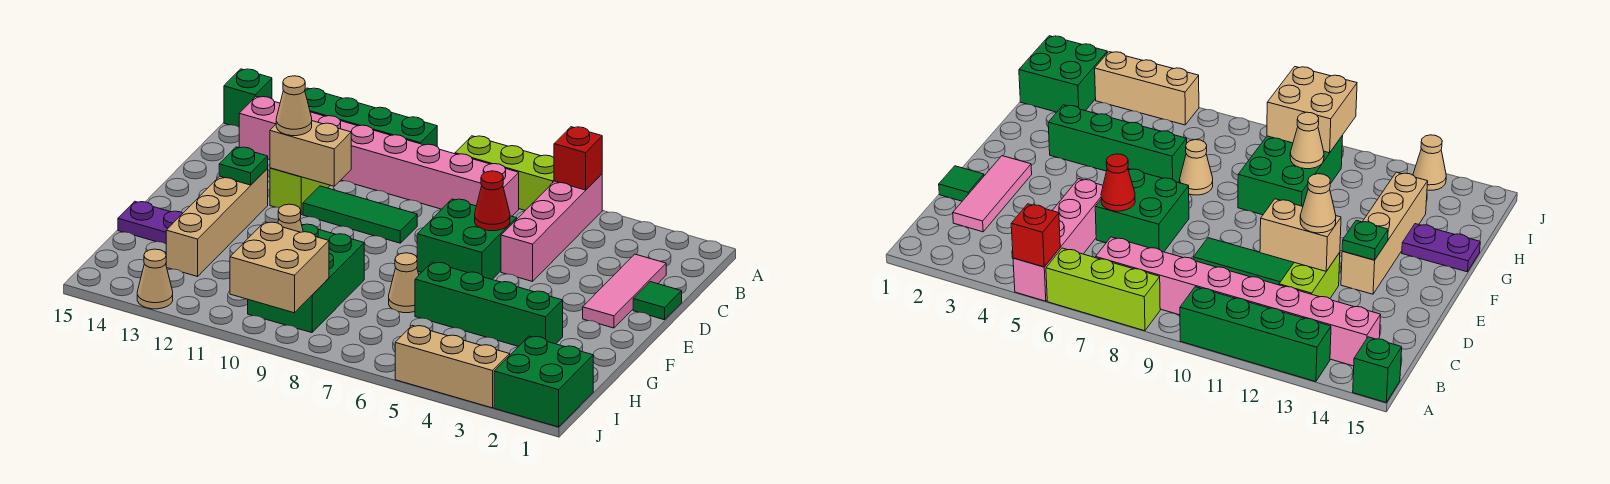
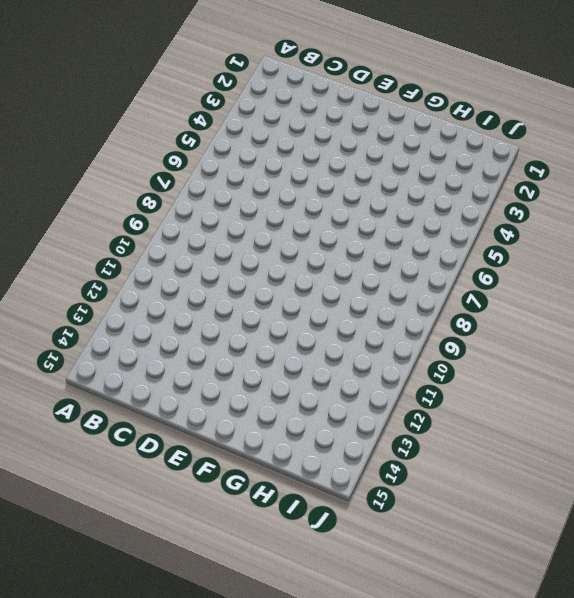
none -> pink brick A5:D5 level 1
none -> lime brick A6:A8 level 1
none -> green brick A10:A13 level 1

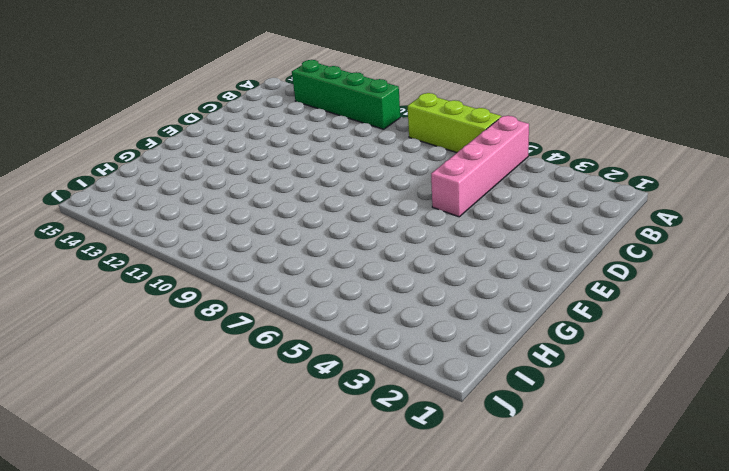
none -> green brick A15 level 1
none -> pink brick B7:B14 level 1
none -> pink tile C2:E2 level 1

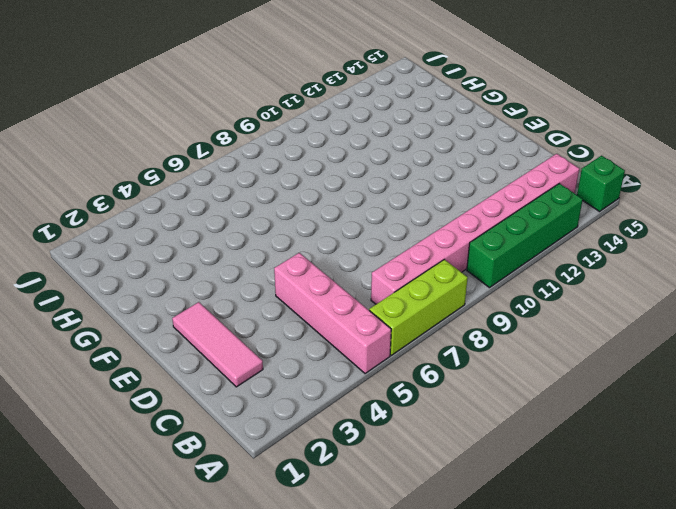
none -> lime brick C12:D12 level 1
none -> green tile D1 level 1
none -> green brick D6:E7 level 1

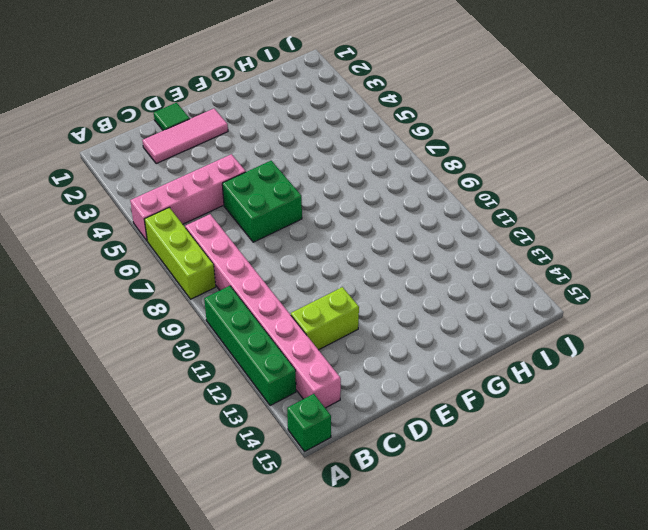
none -> green tile D9:D11 level 1
none -> tan brick E13:H13 level 1
none -> green brick G3:G6 level 1

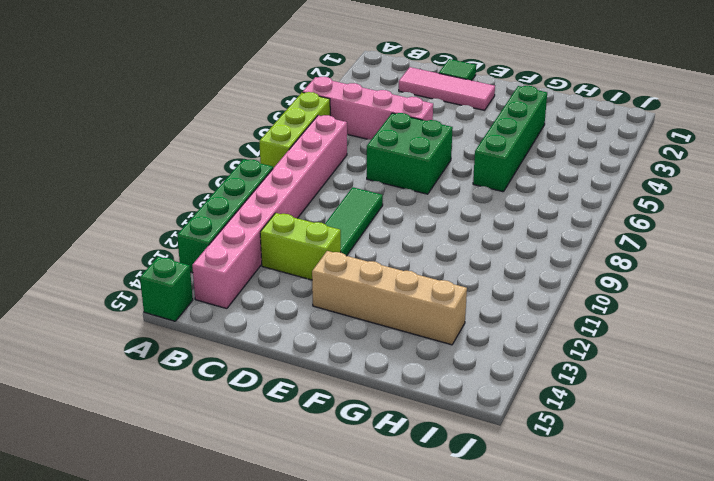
none -> tan cone G7 level 1
none -> green brick G9:I10 level 1
none -> purple plate G14:G15 level 1

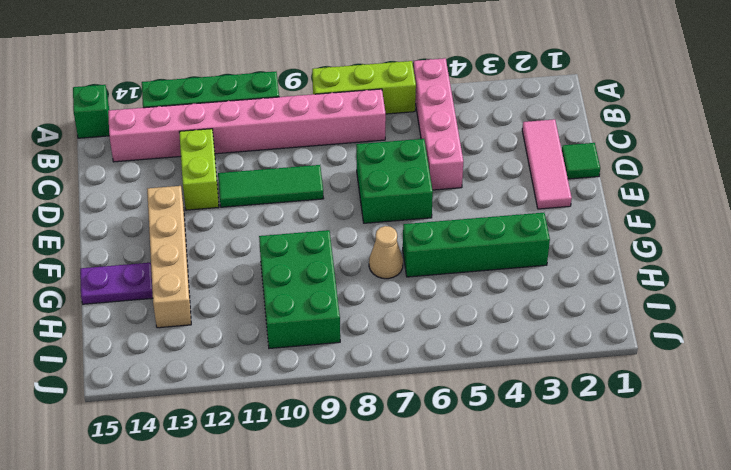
none -> green brick I1:J2 level 1
none -> tan brick J3:J5 level 1
none -> tan cone J13 level 1

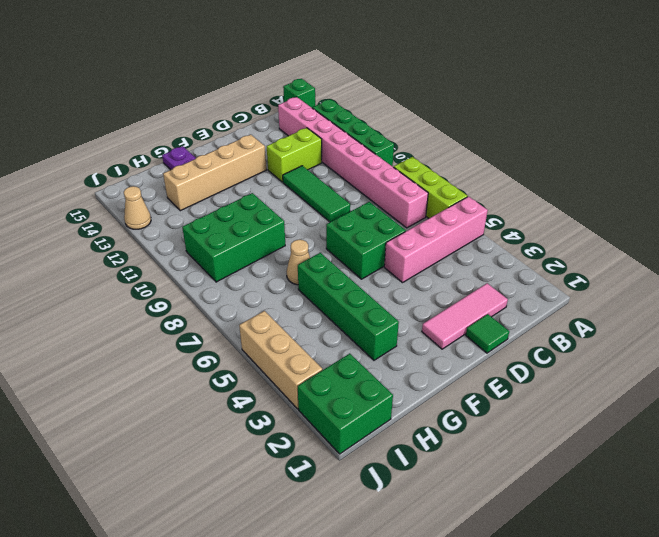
none -> red brick A5 level 2
none -> red cone D6 level 2
none -> tan brick D11:D12 level 2

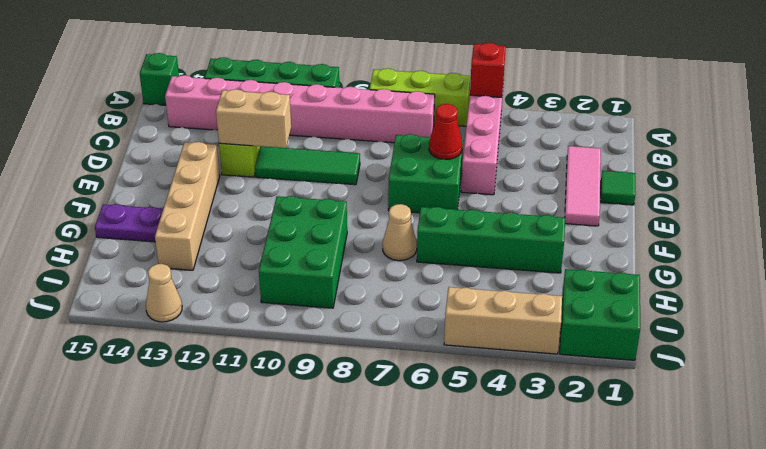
none -> green plate E13 level 2
none -> tan cone H10 level 2
none -> tan brick I9:J10 level 2

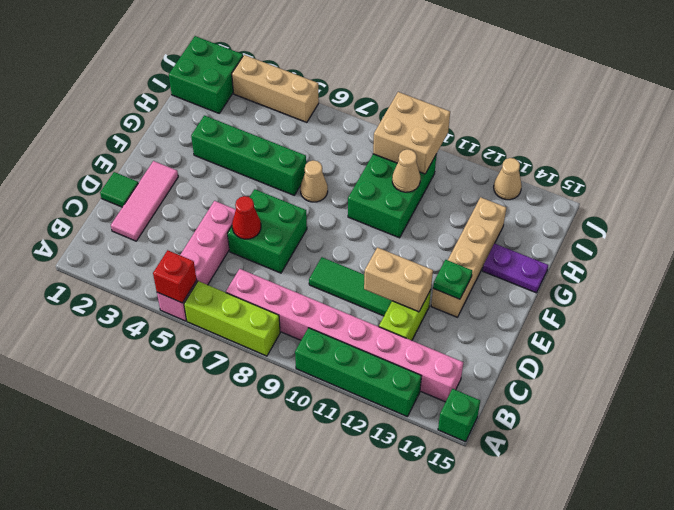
none -> tan cone D12 level 3

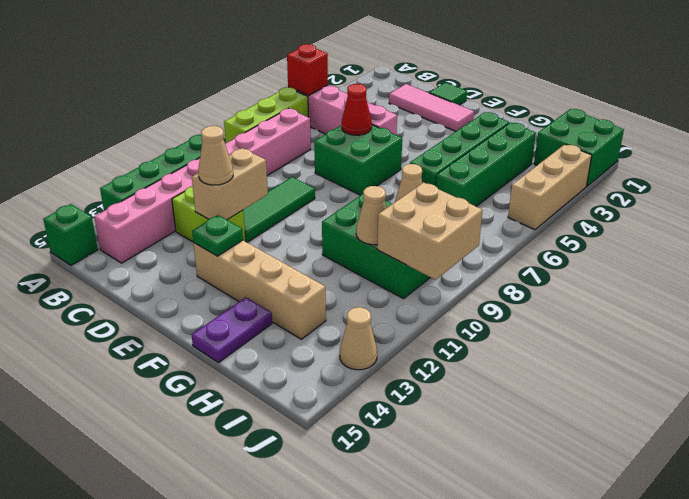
green brick H3:H6 level 1 -> none

